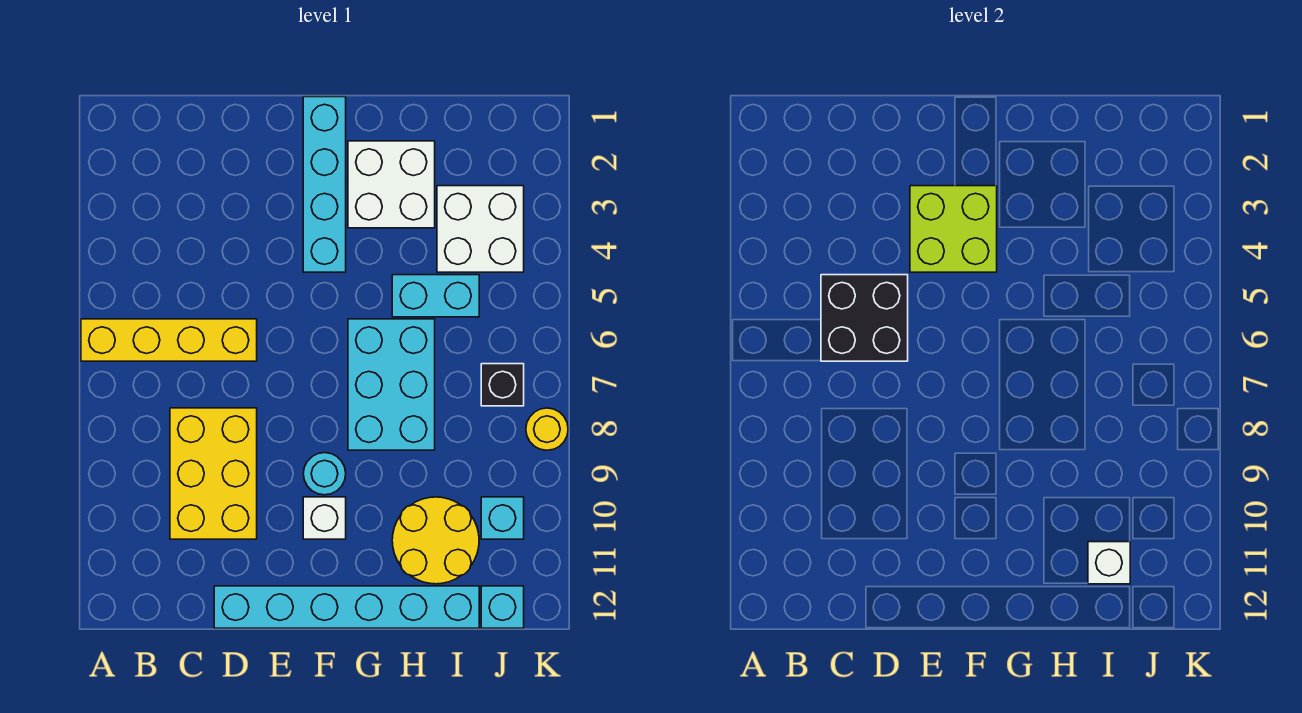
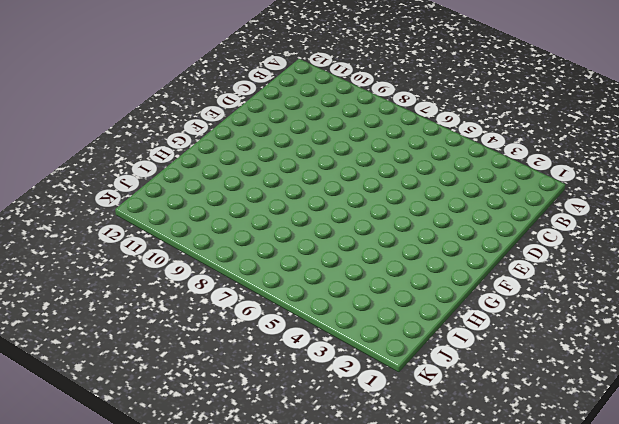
none -> yellow brick A6:D6 level 1
none -> yellow brick C8:D10 level 1
none -> cyan brick D12:I12 level 1

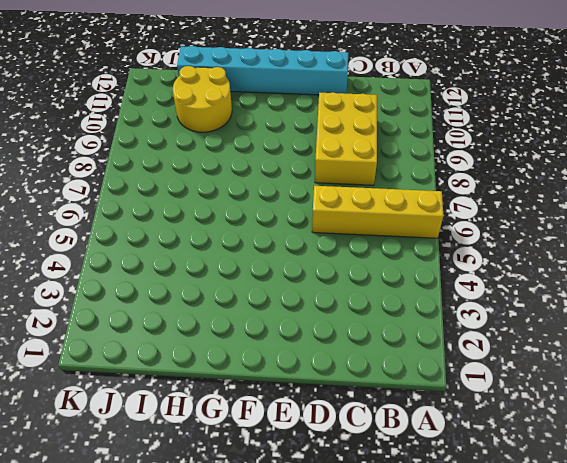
none -> cyan brick F1:F4 level 1
none -> cyan round brick F9 level 1
none -> white brick F10 level 1

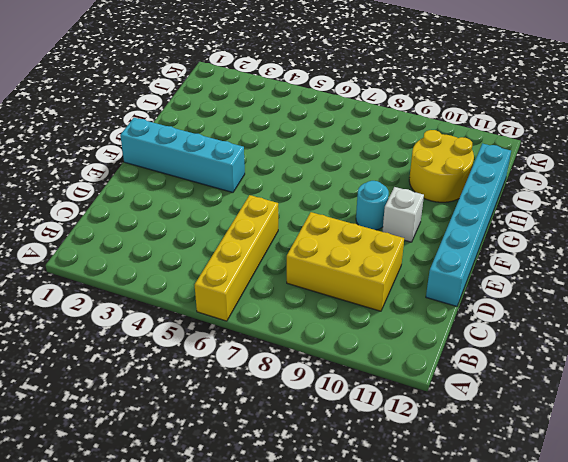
none -> white brick G2:H3 level 1
none -> cyan brick G6:H8 level 1
none -> cyan brick H5:I5 level 1

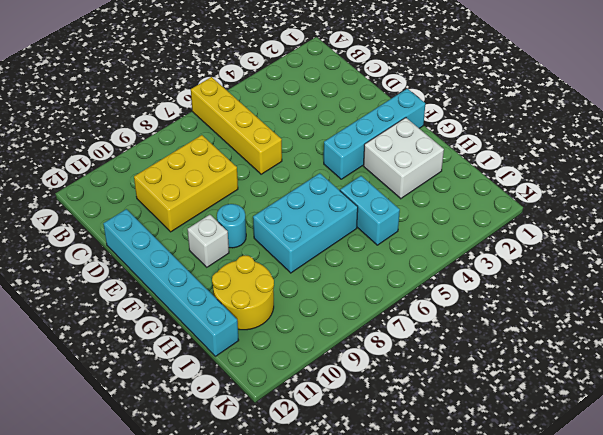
none -> white brick I3:J4 level 1
none -> black brick J7 level 1
none -> cyan brick J10 level 1

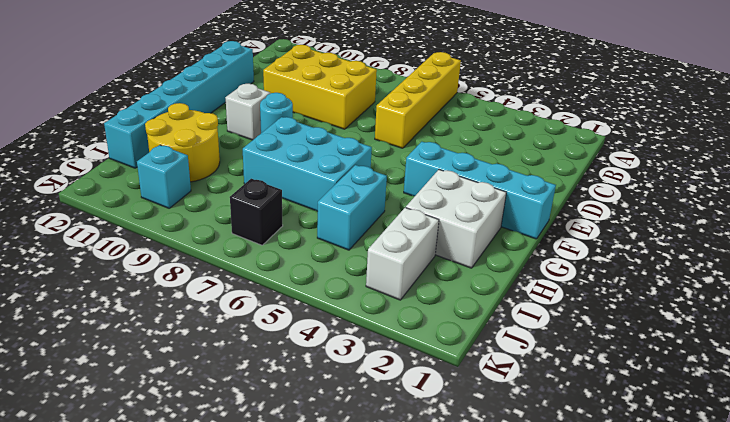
white brick I3:J3 level 1 -> white brick I3:J4 level 1
none -> cyan brick J12 level 1
none -> yellow round brick K8 level 1
none -> black brick C5:D6 level 2

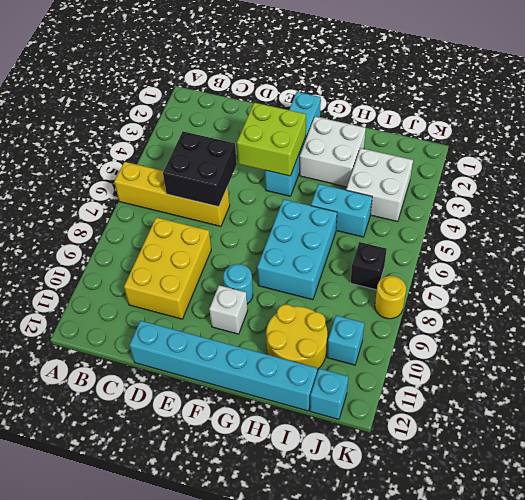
none -> white brick I11 level 2

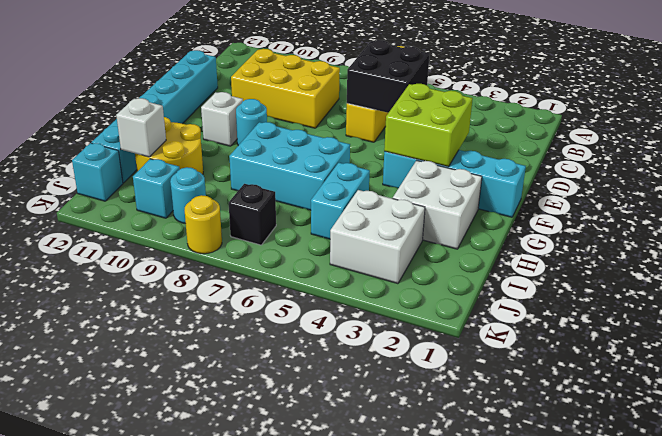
cyan round brick J9 level 1 -> none

